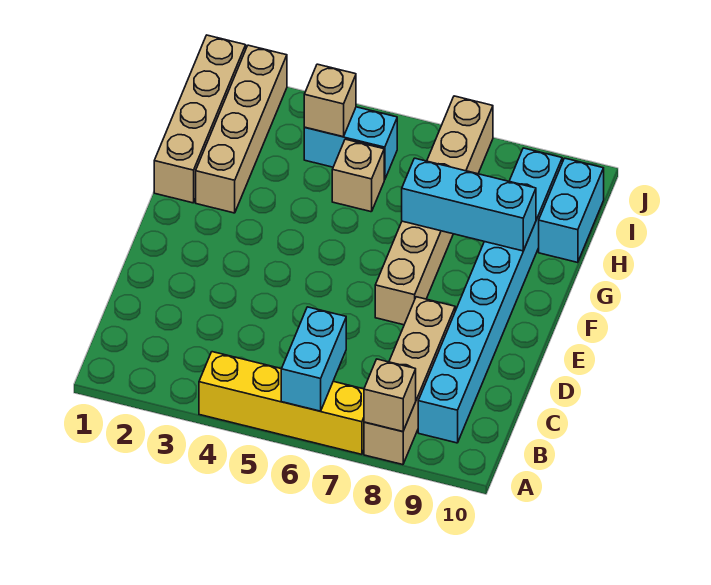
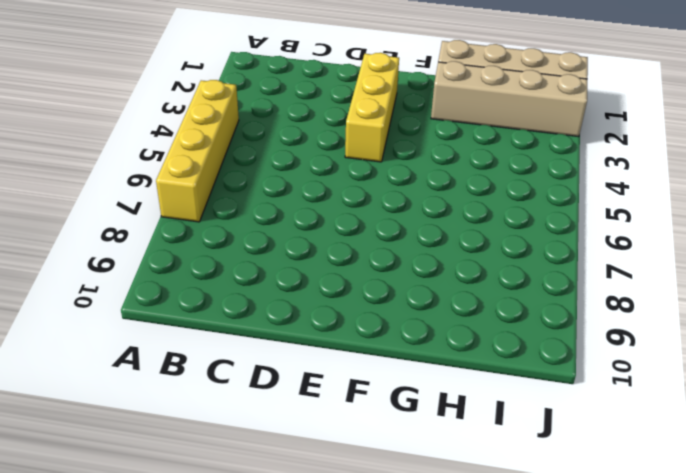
yellow brick E2:E4 level 1 -> none
none -> tan brick A8:D8 level 1
none -> cyan brick B9:I9 level 1
none -> tan brick E7:J7 level 1

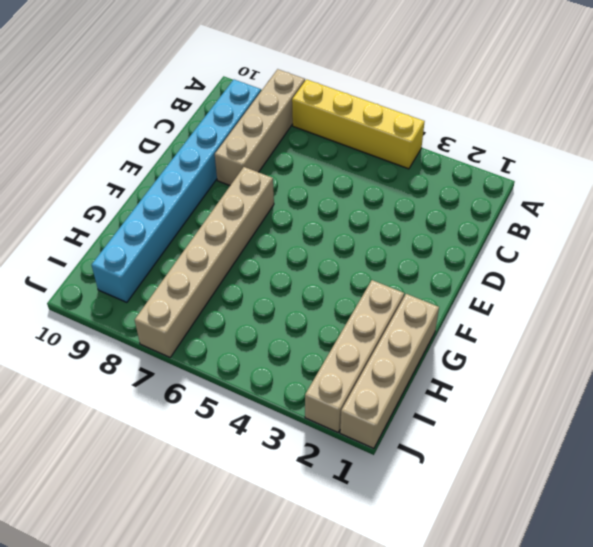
none -> tan brick H5 level 1
none -> cyan brick H10:I10 level 1
none -> cyan brick I4:I5 level 1

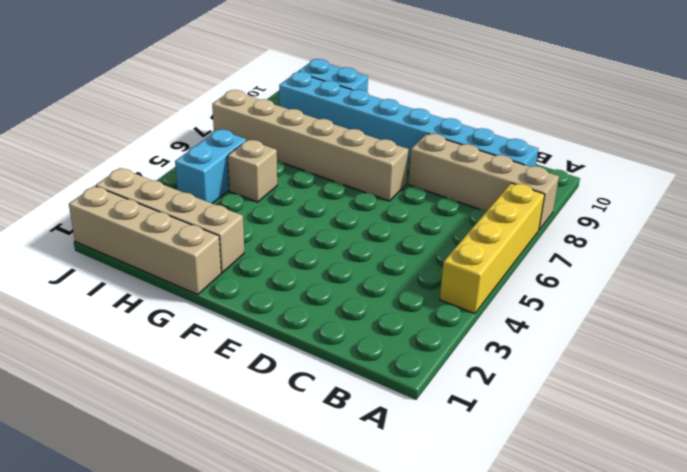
none -> cyan brick A6:B6 level 2
none -> tan brick A8 level 2
none -> cyan brick G7:G9 level 2

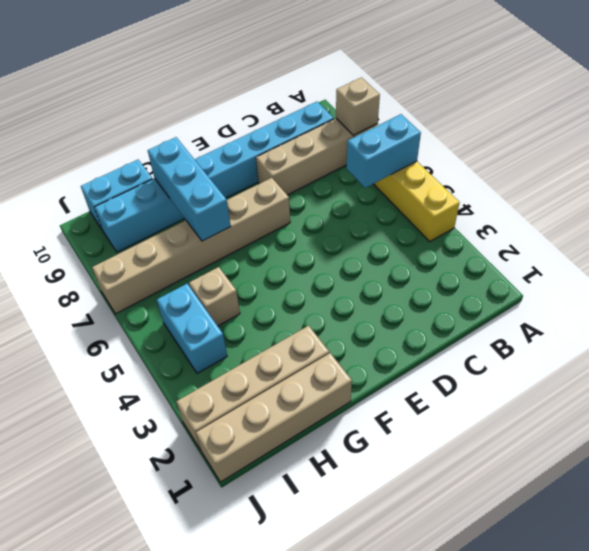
none -> tan brick I4 level 2

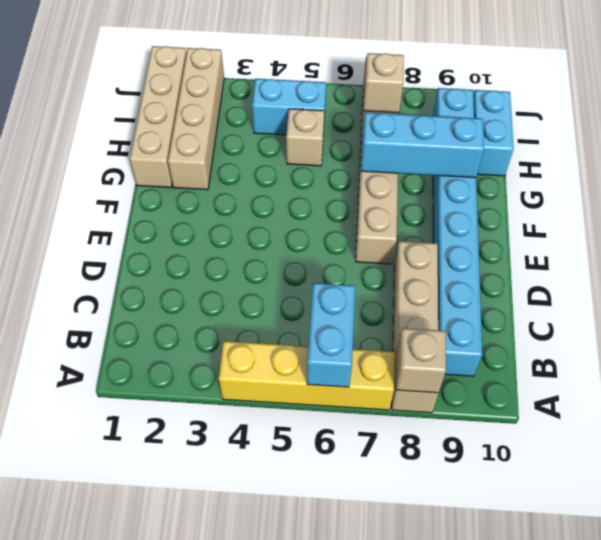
tan brick I7 level 2 -> tan brick I4 level 2

